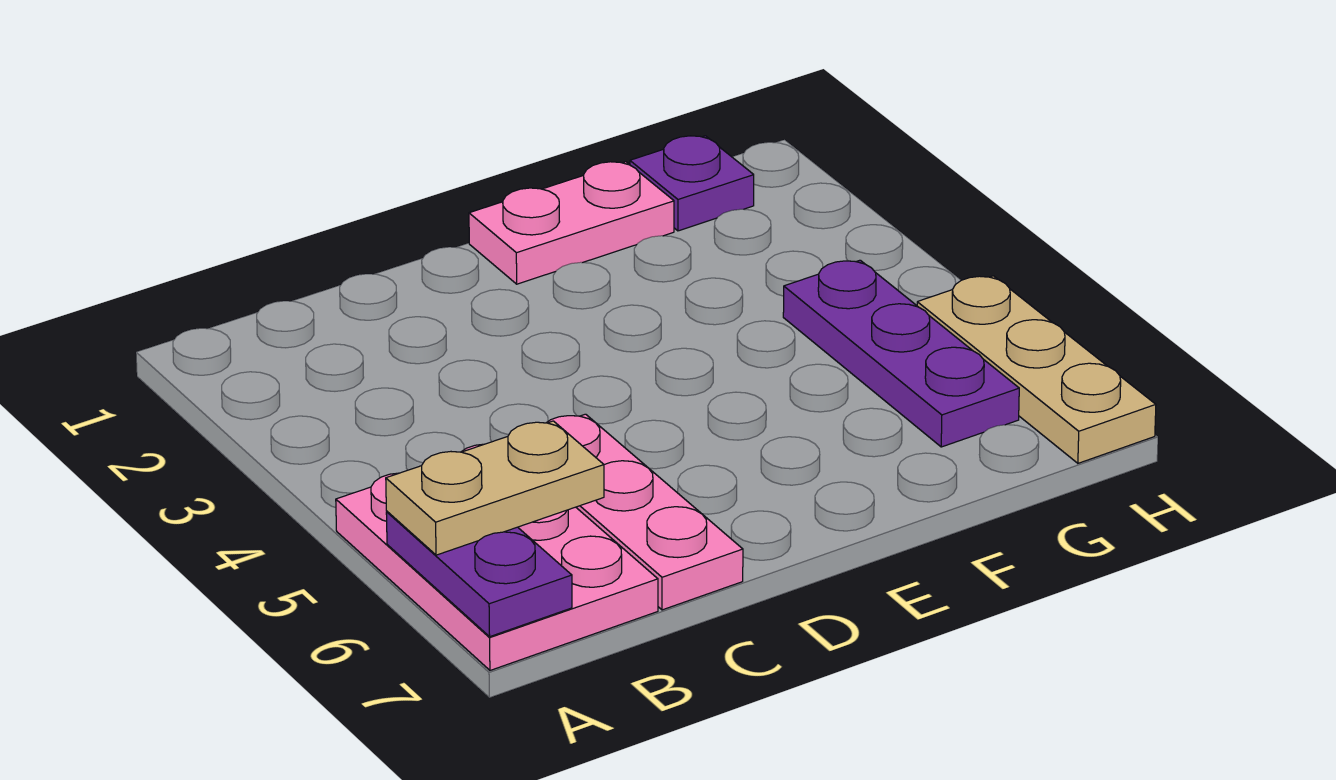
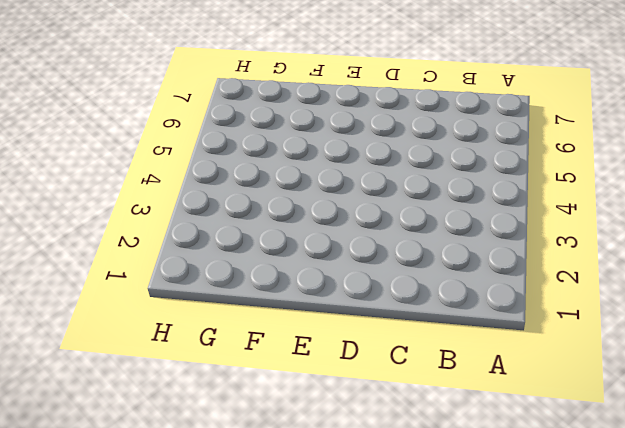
none -> pink plate A5:B7 level 1
none -> pink plate C5:C7 level 1

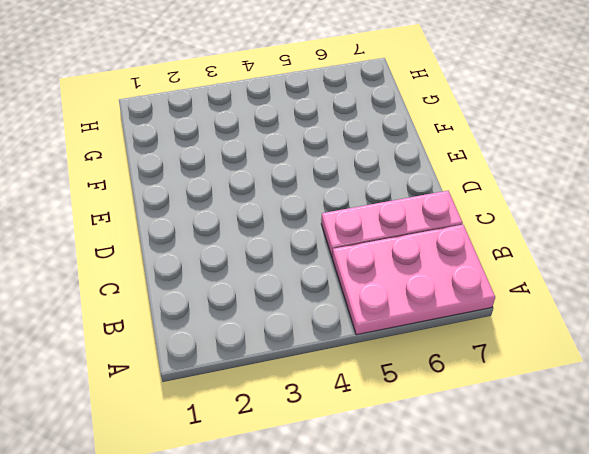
none -> pink plate E1:F1 level 1
none -> purple plate G1 level 1

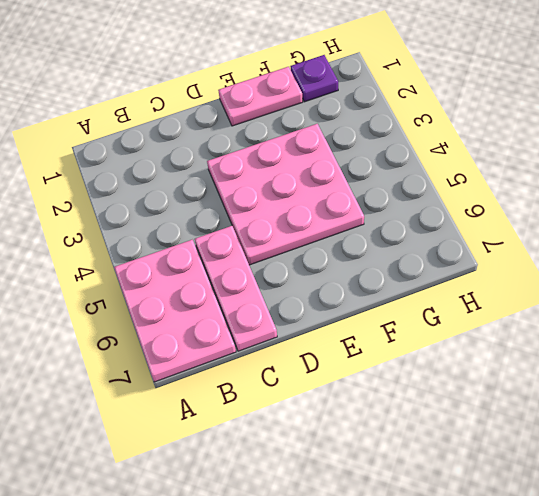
pink plate D3:F5 level 1 -> none
none -> purple plate G4:G6 level 1
none -> tan plate H5:H7 level 1

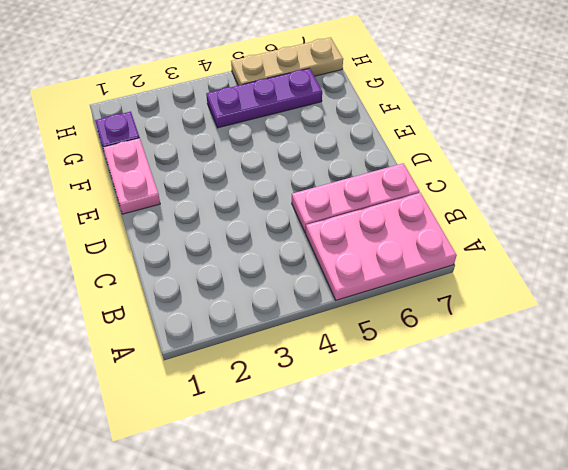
none -> purple plate A6:A7 level 2
none -> tan plate A6:B6 level 3

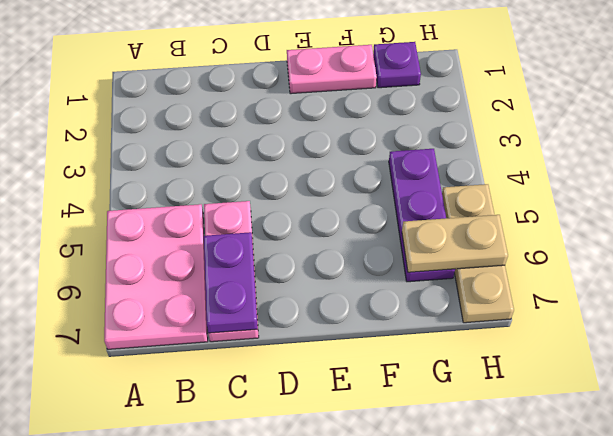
purple plate C6:C7 level 2 -> purple plate A6:A7 level 2
tan plate G6:H6 level 2 -> tan plate A6:B6 level 3

